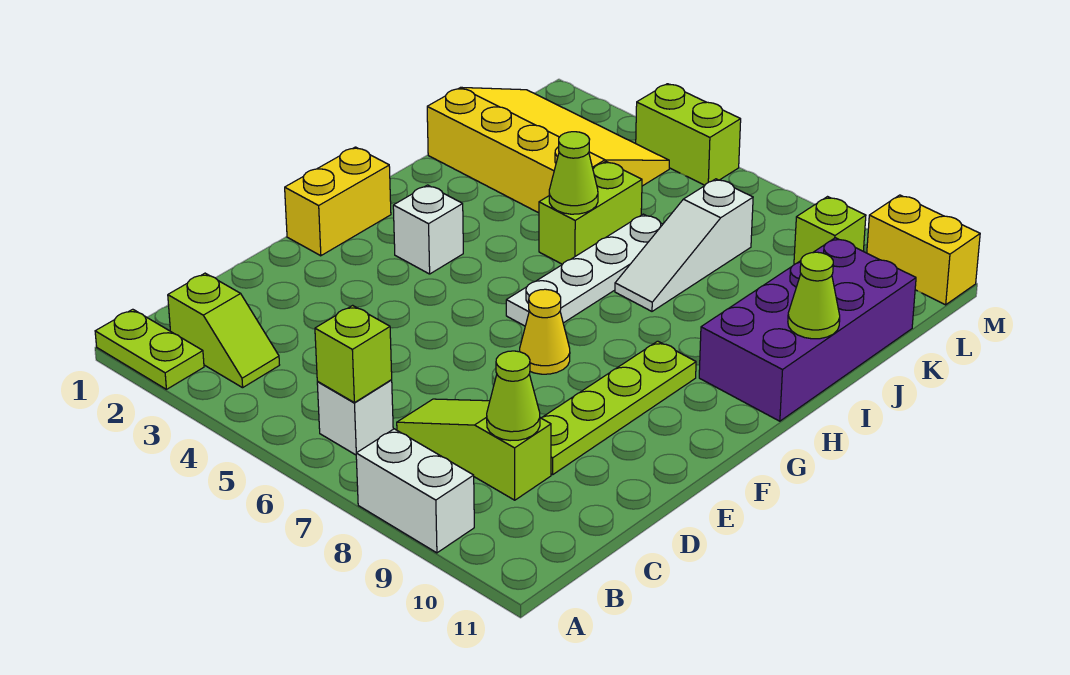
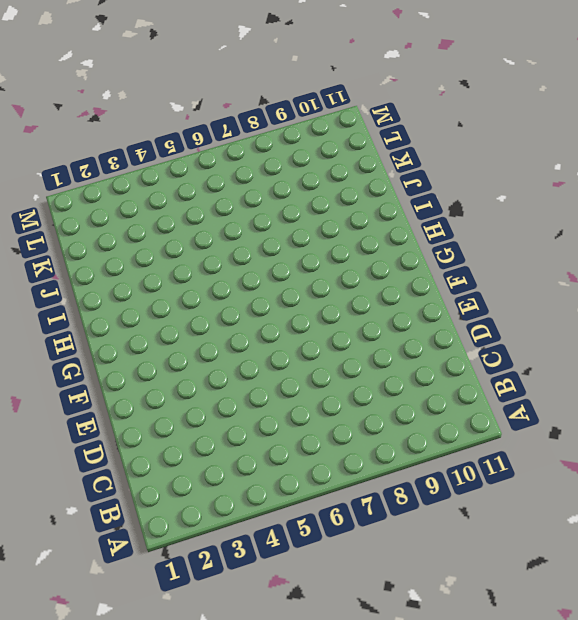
none -> lime plate A1:A2 level 1
none -> white brick A8:A9 level 1
none -> lime slope B2:B3 level 1 top 2

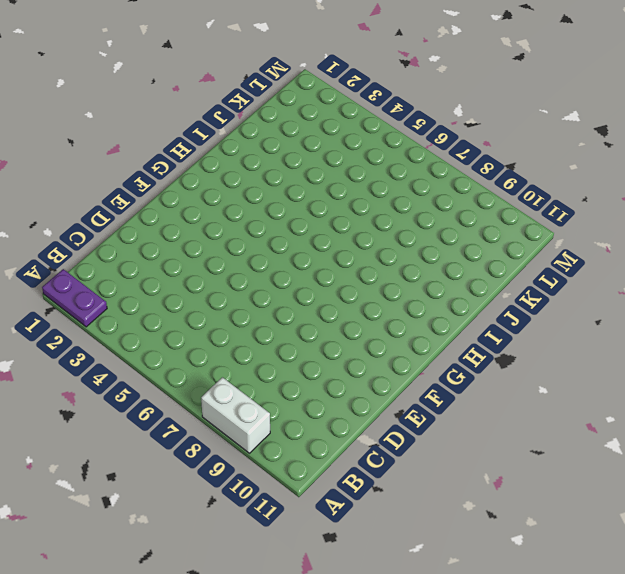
purple plate A1:A2 level 1 -> lime plate A1:A2 level 1
none -> lime slope B2:B3 level 1 top 2
none -> white brick B6 level 1
none -> lime slope C7:C9 level 1 top 9

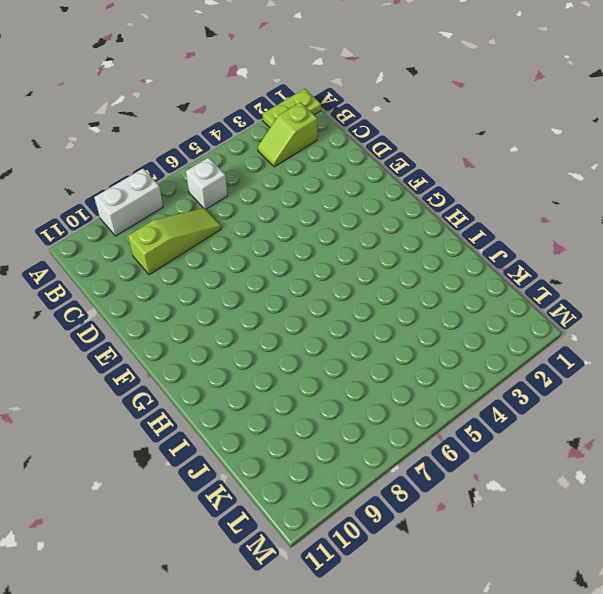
none -> lime plate D9:G9 level 1
none -> yellow brick F1:G1 level 1
none -> yellow cone F7 level 1

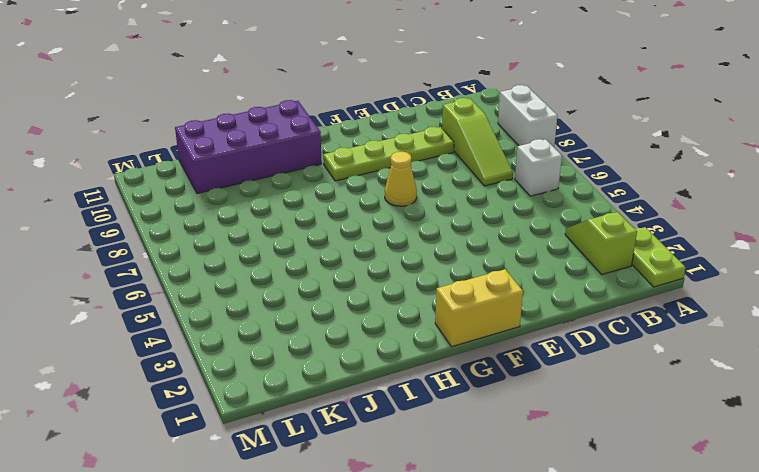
none -> white brick G3 level 1
none -> white plate G6:J6 level 1
none -> lime brick I5:J5 level 1

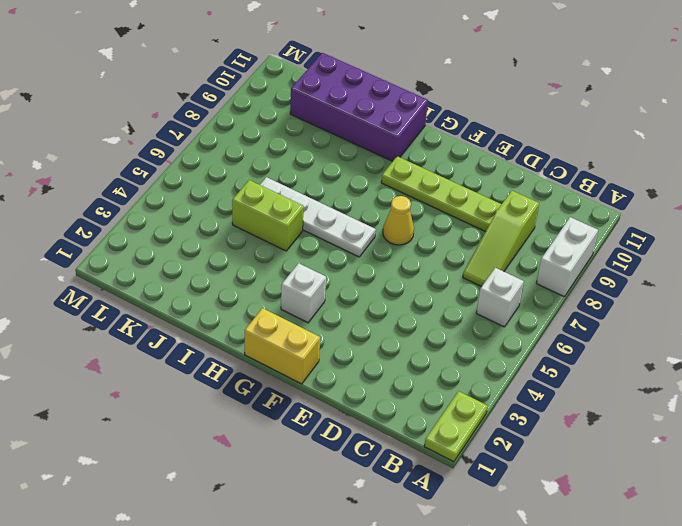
none -> lime slope B2:B3 level 1 top 2
none -> white slope I7:K7 level 1 top K
none -> yellow slope J1:L4 level 1 top J

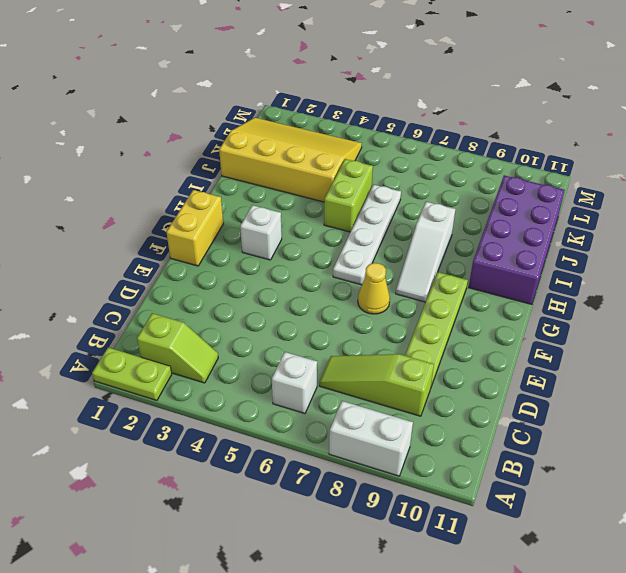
white slope G8:I8 level 1 top I -> white slope I7:K7 level 1 top K
none -> lime brick L9 level 1
none -> lime brick M4:M5 level 1
none -> yellow brick M10:M11 level 1

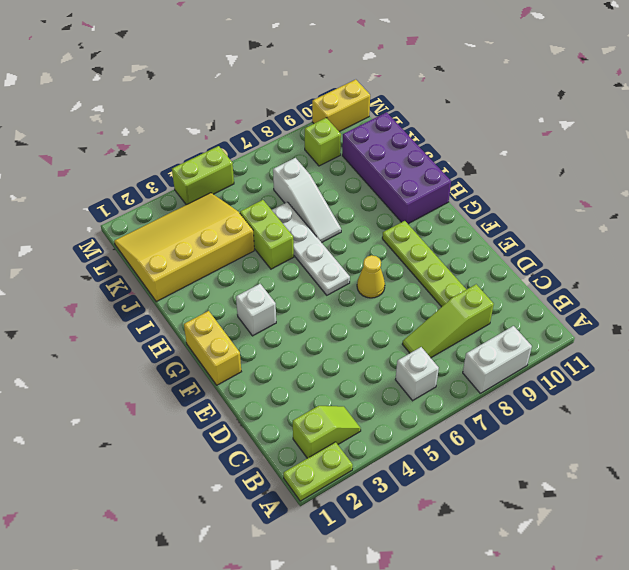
none -> lime brick B6 level 2
none -> lime cone C9 level 2
none -> lime cone I5 level 2

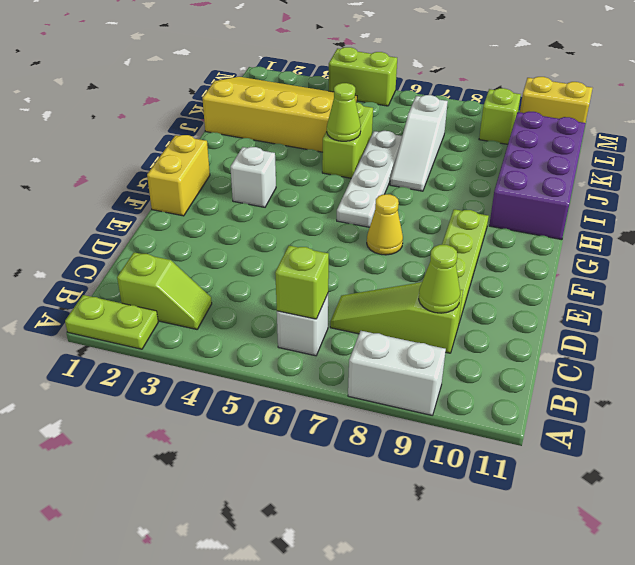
none -> lime cone I11 level 2

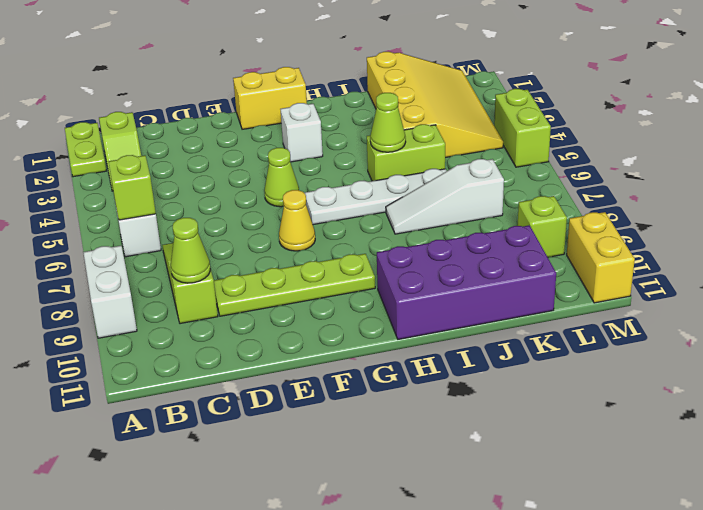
lime cone F5 level 1 -> lime cone I11 level 2

